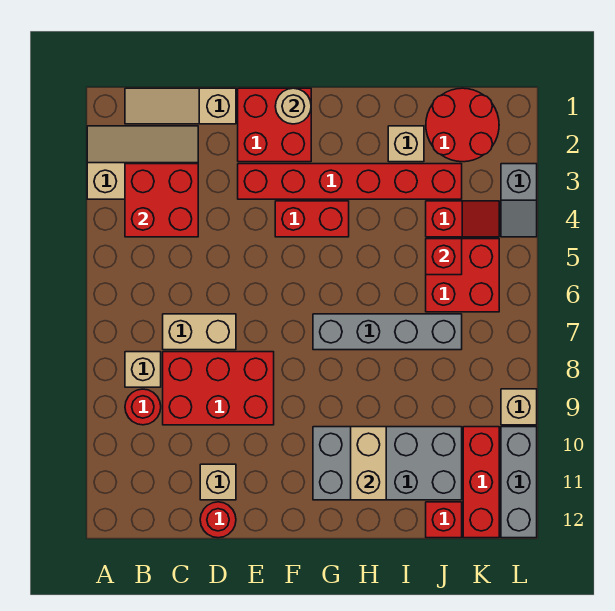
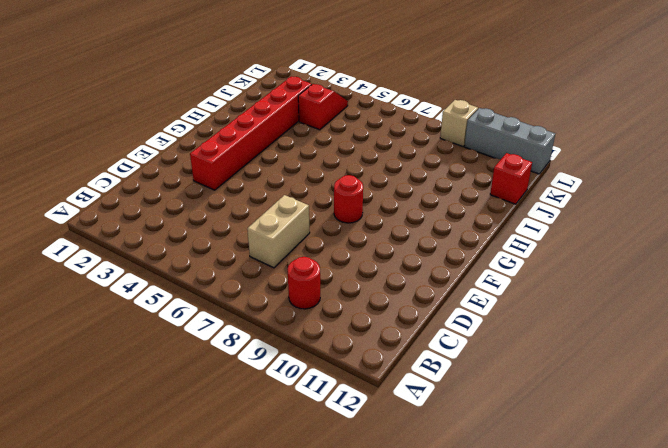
red round brick F8 level 1 -> red round brick D12 level 1
none -> tan slope A2:C3 level 1 top 3
none -> tan slope B1:D1 level 1 top D
none -> tan brick B8 level 1

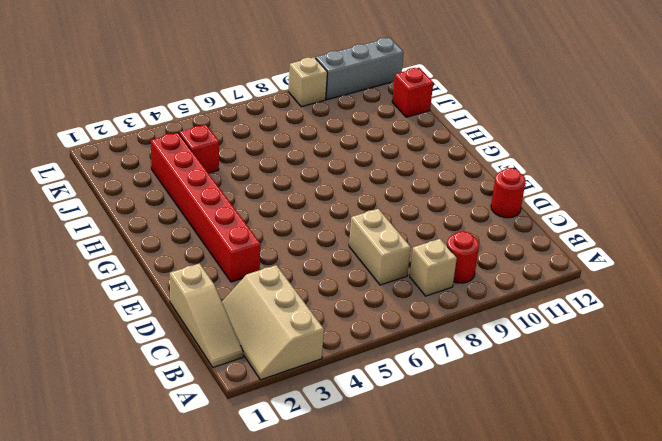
none -> red brick C8:E9 level 1
none -> tan brick D11 level 1
none -> red brick E1:F2 level 1

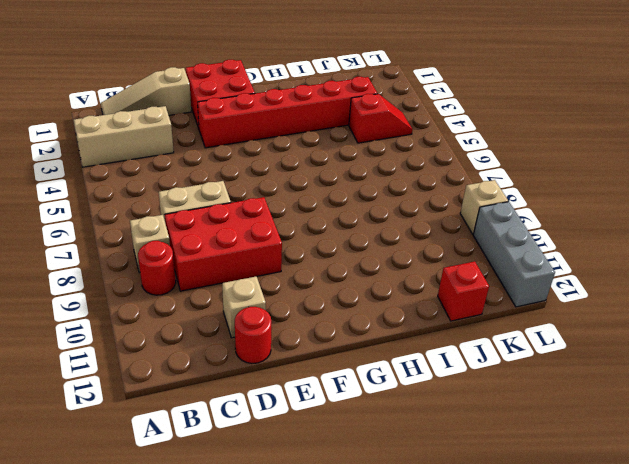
none -> red brick F4:G4 level 1
none -> grey brick G7:J7 level 1
none -> grey brick G10:J11 level 1

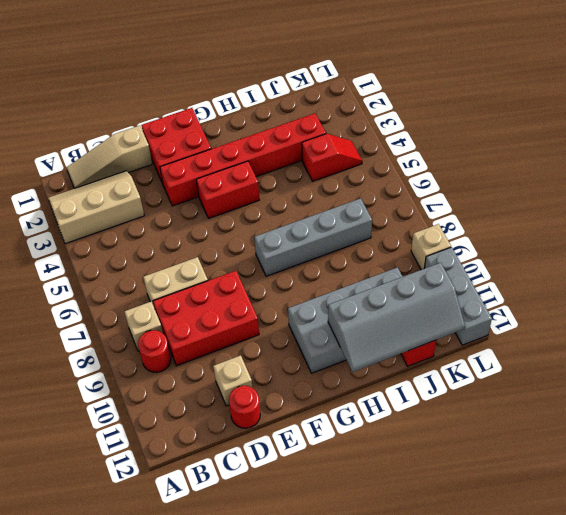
grey slope H11:K12 level 2 top 11 -> tan brick H10:H11 level 2
none -> tan brick I2 level 1
none -> red round brick J1:K2 level 1
none -> red brick J5:K6 level 1

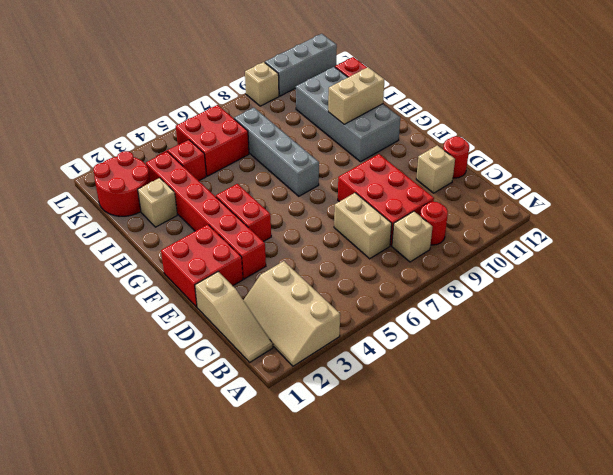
none -> red brick K10:K12 level 1
none -> grey slope L3:L4 level 1 top 3
none -> red brick B3:C4 level 2

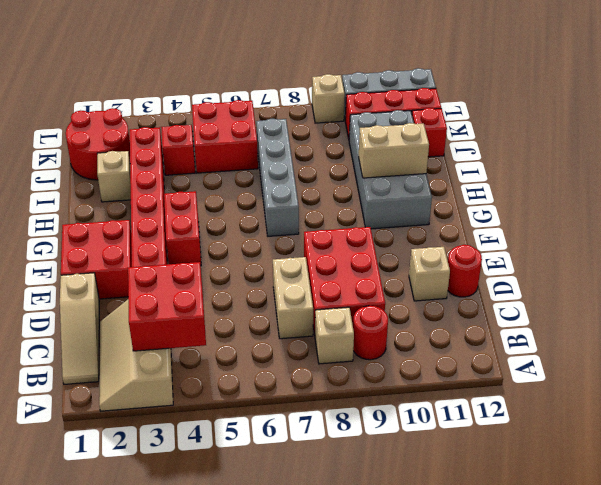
none -> grey slope L3:L4 level 1 top 3
none -> tan round brick F1 level 2
none -> red brick J5 level 2

